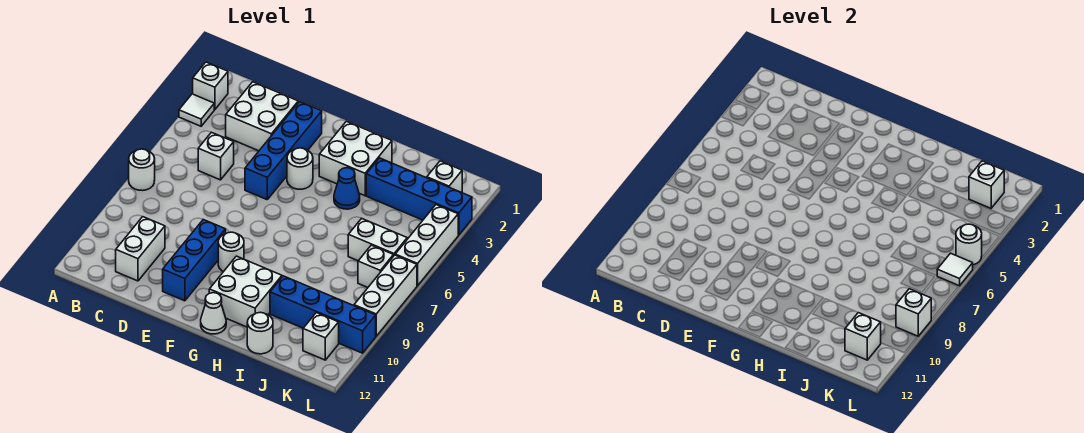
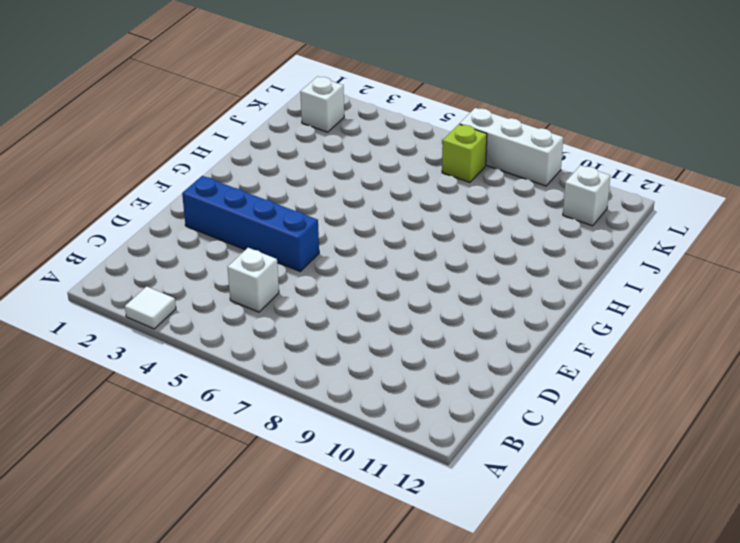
lime brick K7 level 1 -> white brick K7 level 1
none -> white brick A2 level 1
none -> white round brick A7 level 1
none -> white brick C2:D3 level 1

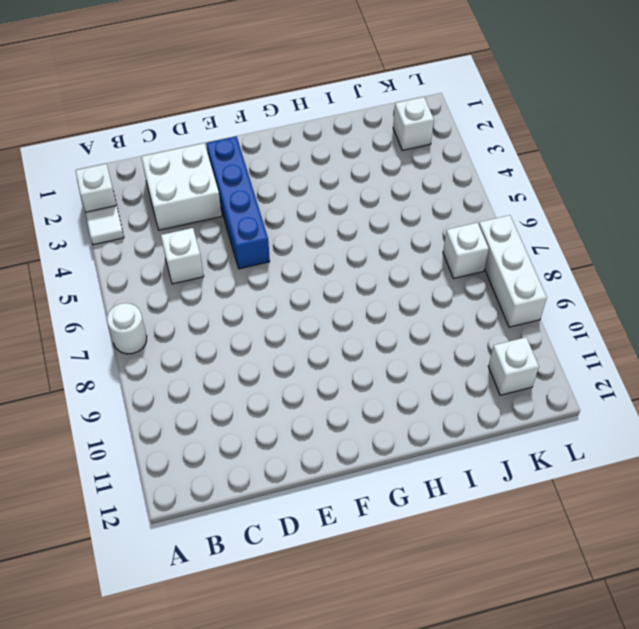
none -> white brick C10:C11 level 1
none -> blue brick E9:E11 level 1
none -> white round brick F4 level 1

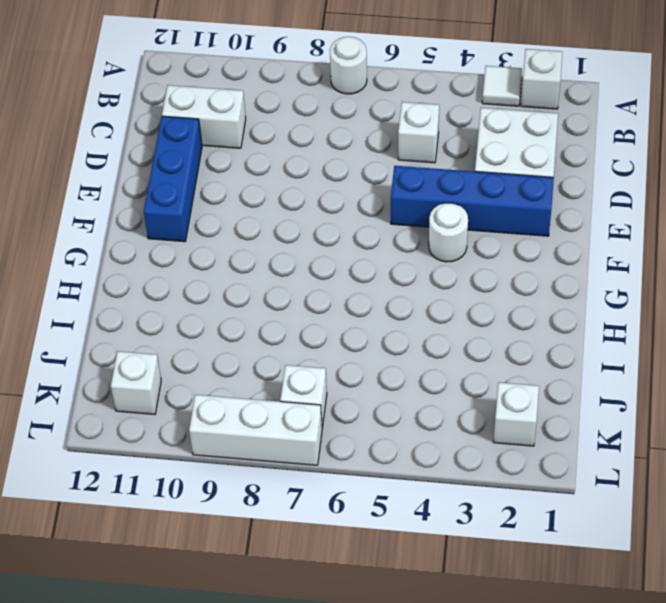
blue brick D11:F11 level 1 -> blue brick E9:E11 level 1
none -> white round brick F9 level 1
none -> white brick G2:H3 level 1
none -> white brick G10:H11 level 1

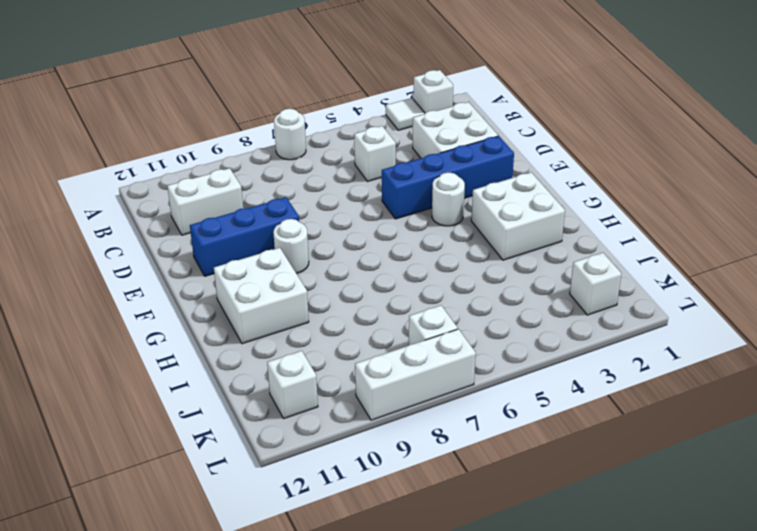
none -> white cone G12 level 1
none -> blue cone H4 level 1
none -> blue brick I3:L3 level 1

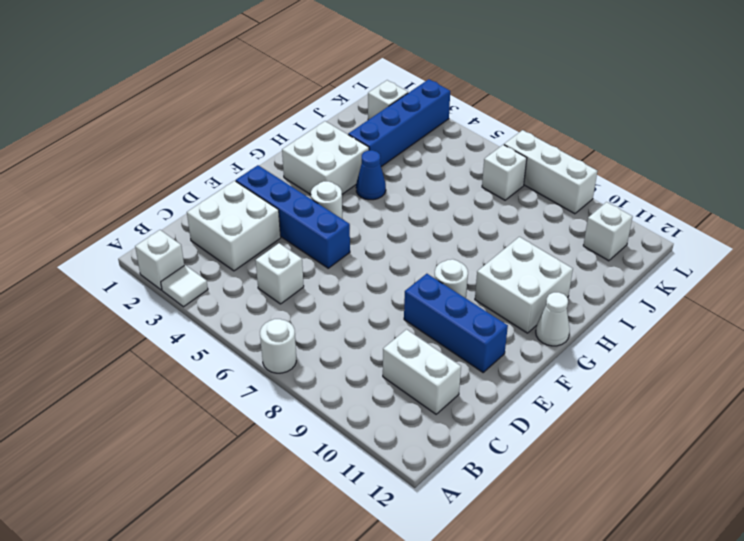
none -> blue brick I10:L10 level 1
none -> white round brick I12 level 1
none -> white brick J6:K6 level 1

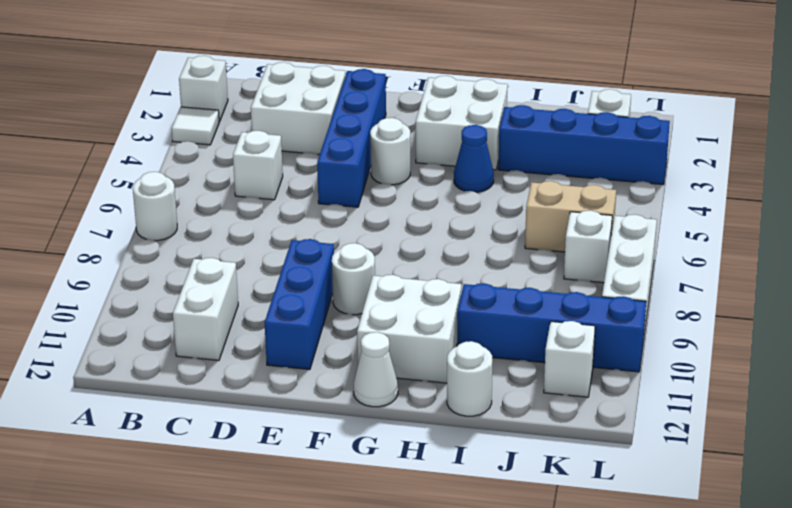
tan brick J6:K6 level 1 -> white brick J6:K6 level 1
none -> white brick L4:L6 level 1
none -> white brick K2 level 2
none -> white brick K11 level 2

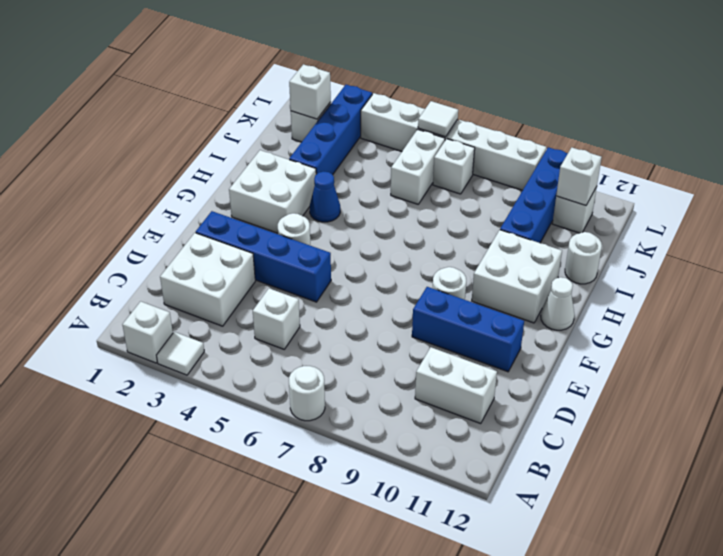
none -> white round brick L5 level 2
none -> white brick L9 level 2

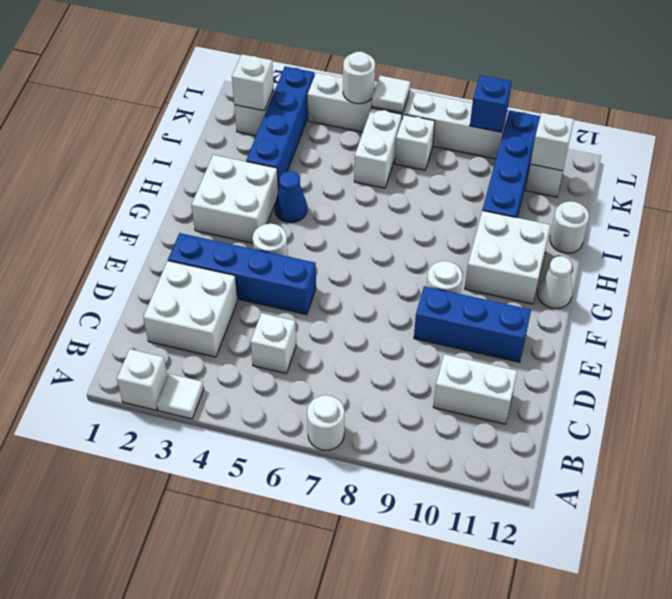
blue brick L9 level 2 -> white brick L9 level 2

